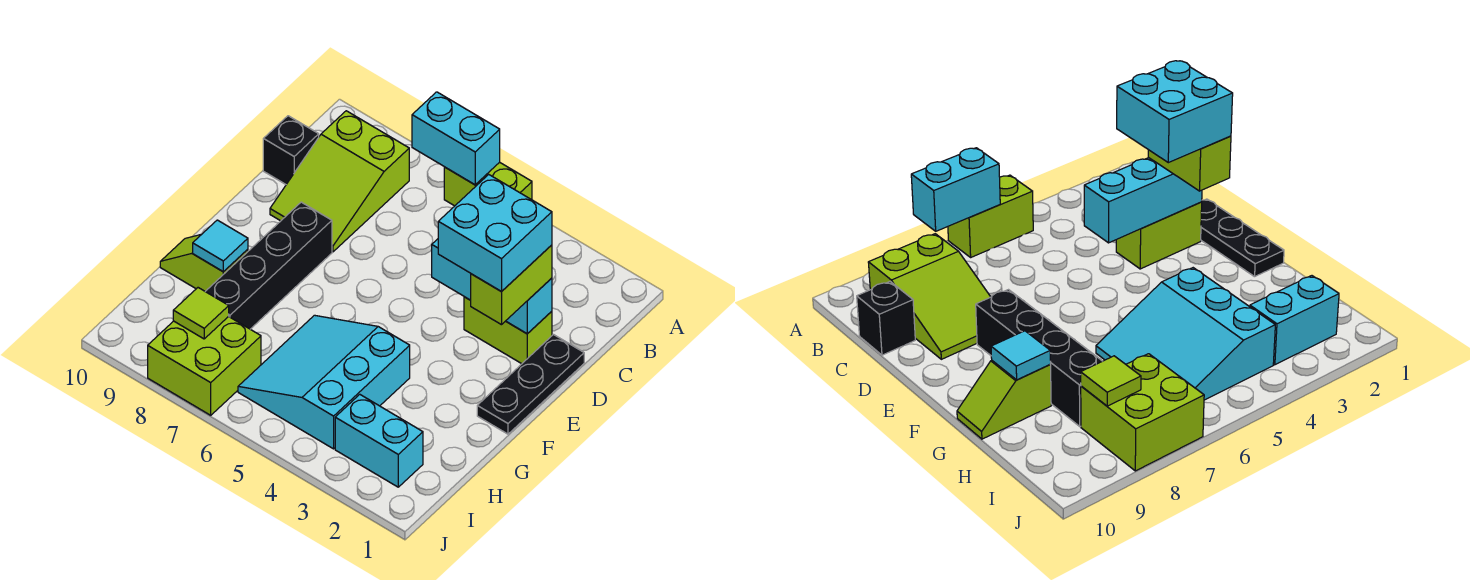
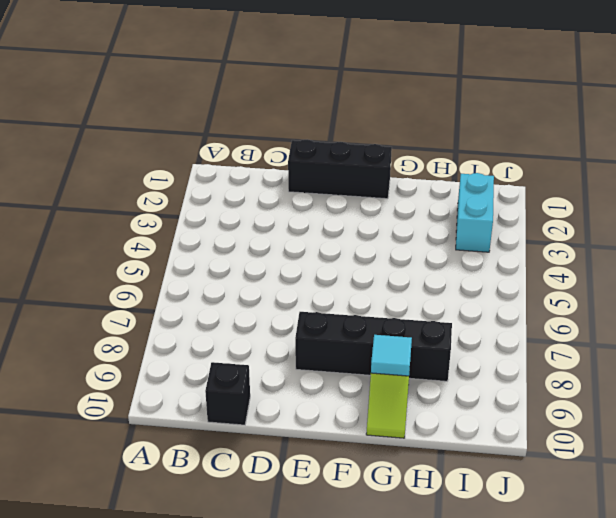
black brick D1:F1 level 1 -> black plate D1:F1 level 1
none -> lime brick A5:A6 level 1
none -> lime slope B8:D9 level 1 top B
none -> lime brick D2:D3 level 1

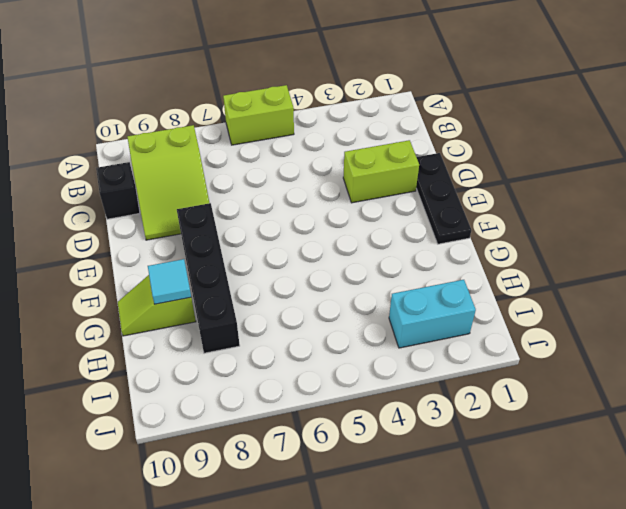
none -> cyan slope G4:I6 level 1 top 4
none -> lime brick I7:J8 level 1
none -> cyan brick A6:A7 level 2

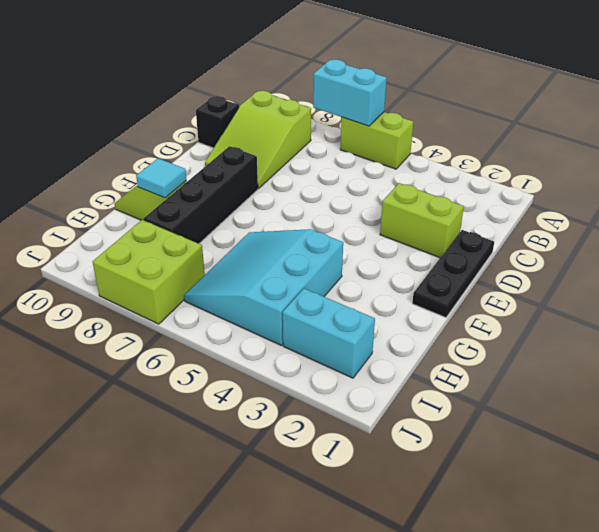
none -> cyan brick D2:D4 level 2
none -> lime tile I8 level 2
none -> lime brick D2:E2 level 3

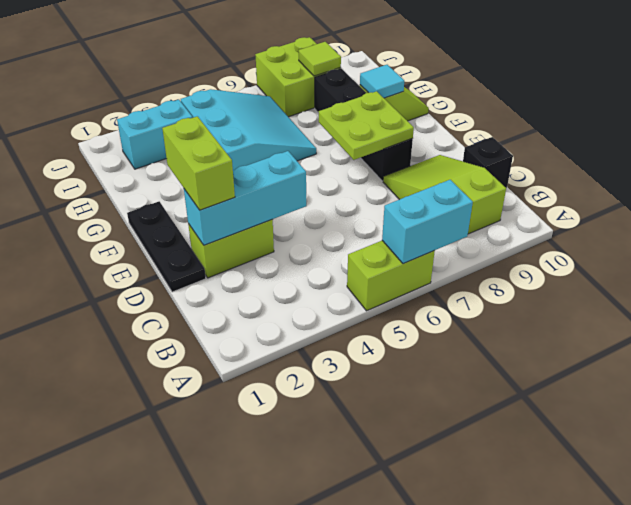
lime plate E7:F8 level 2 -> none
none -> cyan brick D2:E3 level 4

